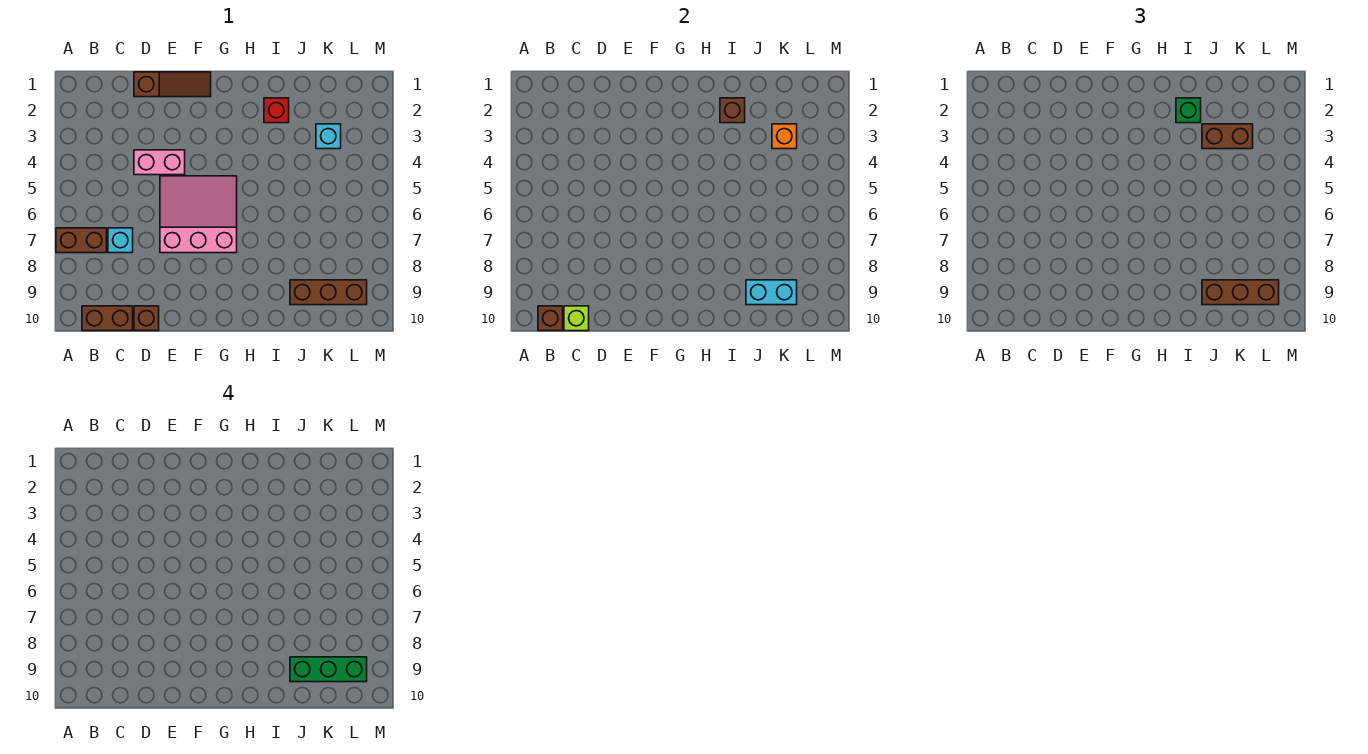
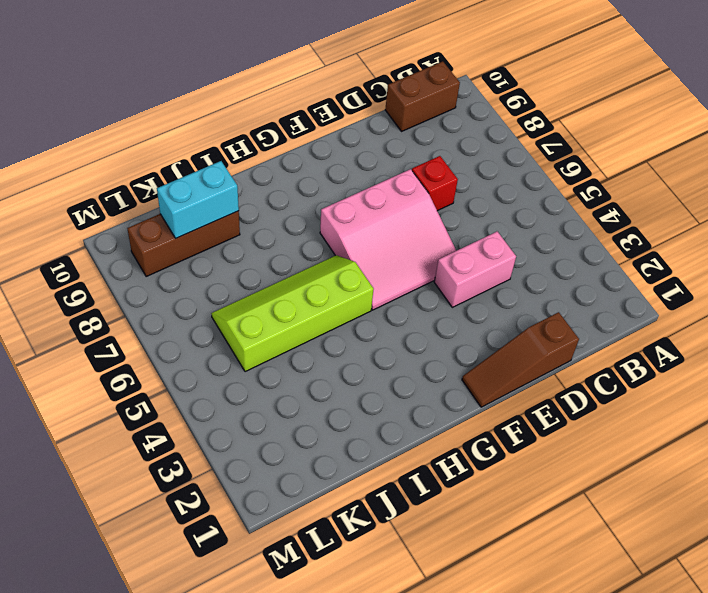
red brick D7 level 1 -> red brick I2 level 1
lime slope H5:K6 level 1 top 5 -> none
none -> brown brick A7:B7 level 1
none -> cyan brick C7 level 1
none -> brown brick D10 level 1

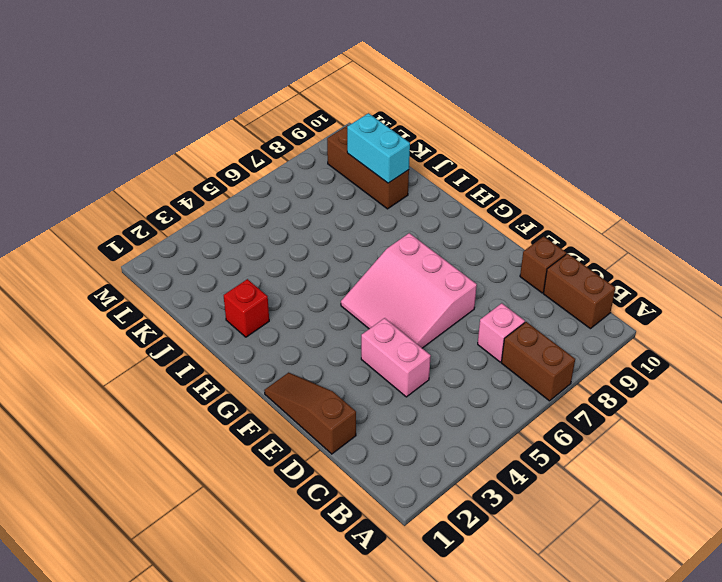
pink brick C7 level 1 -> cyan brick C7 level 1
none -> cyan brick K3 level 1
none -> brown brick B10 level 2
none -> lime brick C10 level 2

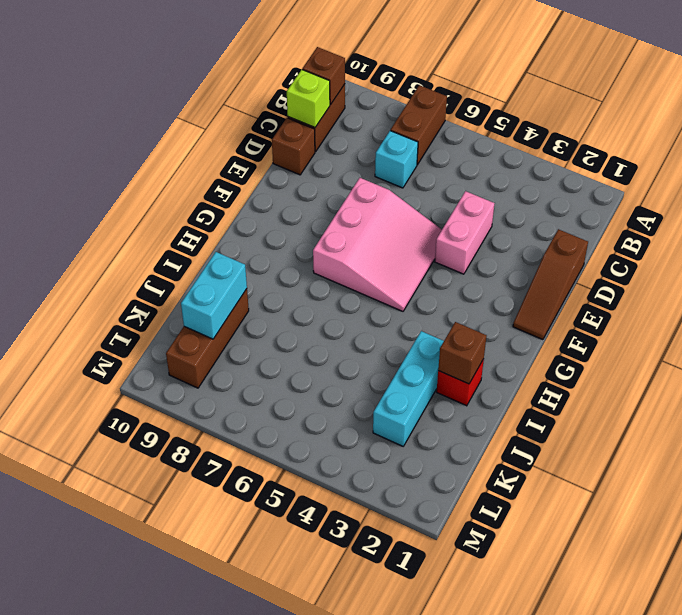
cyan brick I3:K3 level 1 -> cyan brick K3 level 1
none -> orange brick K3 level 2
none -> green brick I2 level 3
none -> brown brick J3:K3 level 3

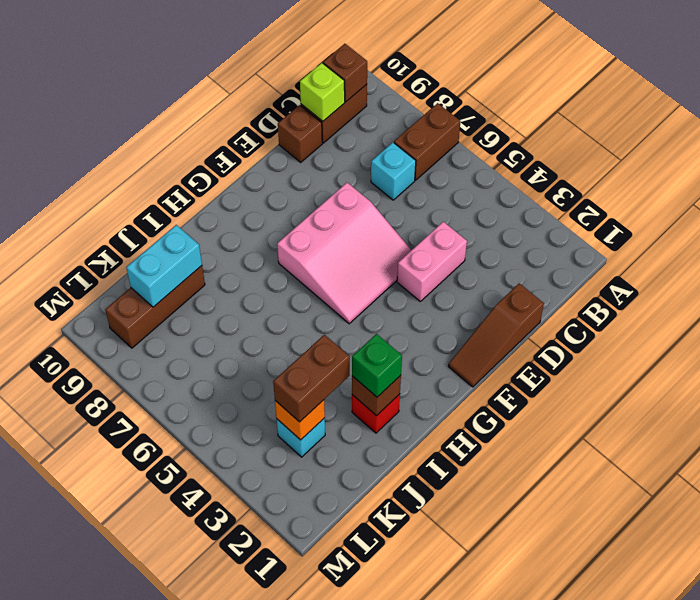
none -> brown brick J9:L9 level 3
none -> green brick J9:L9 level 4

